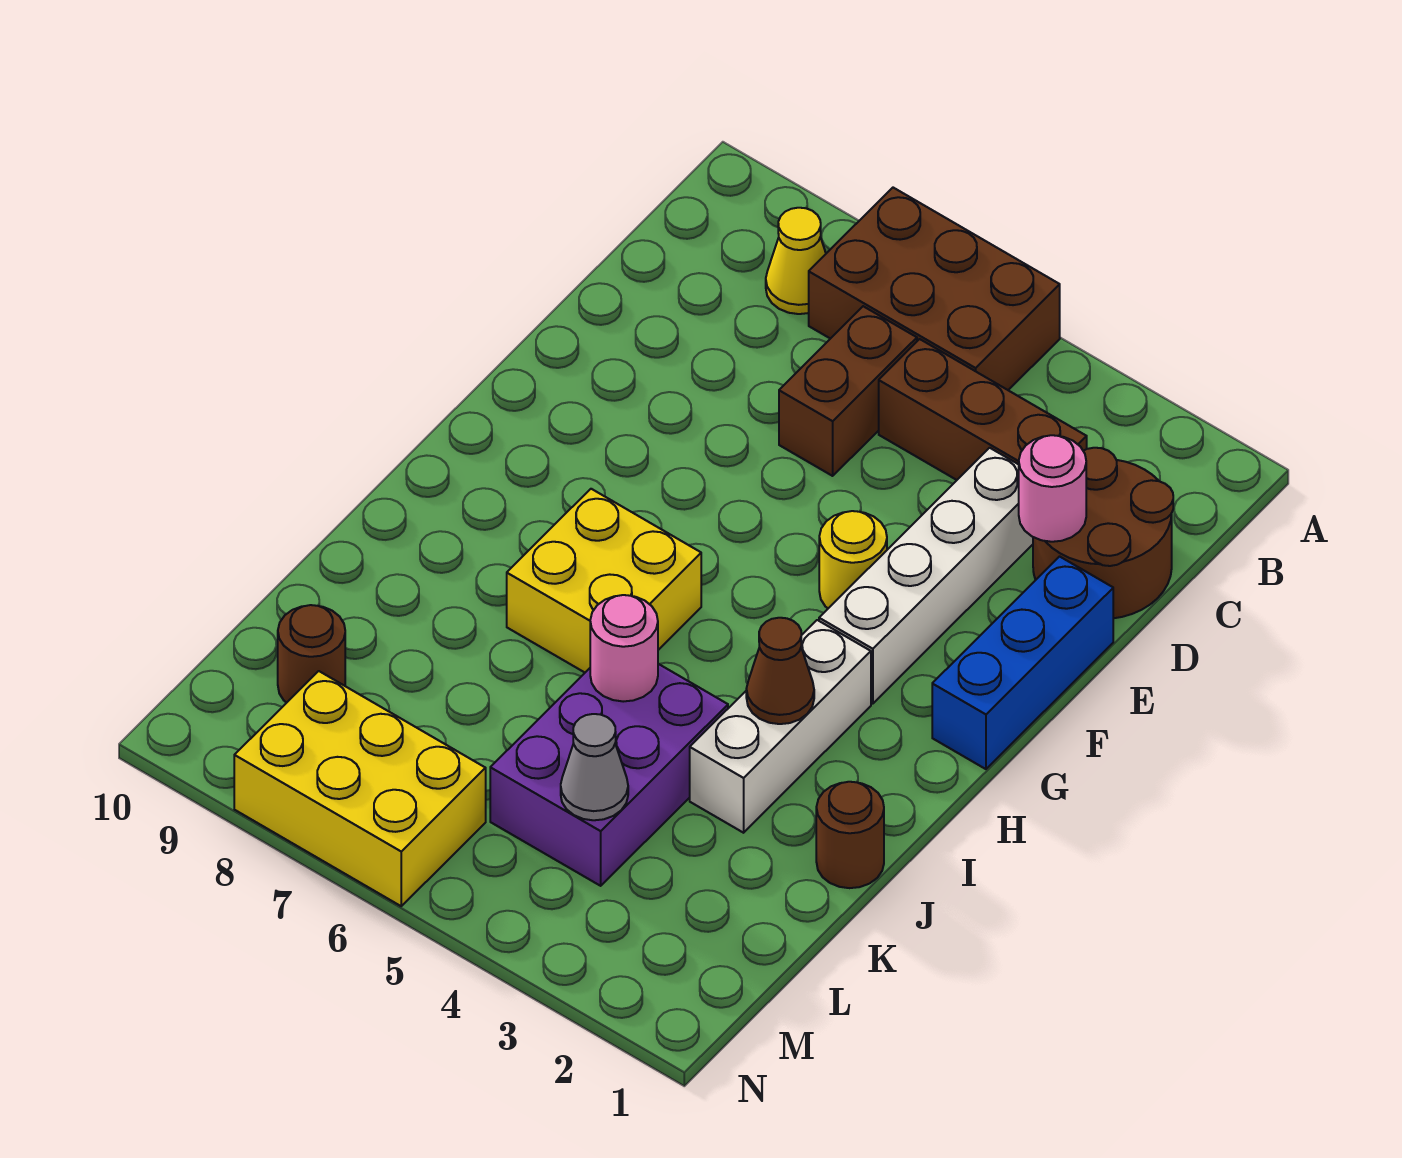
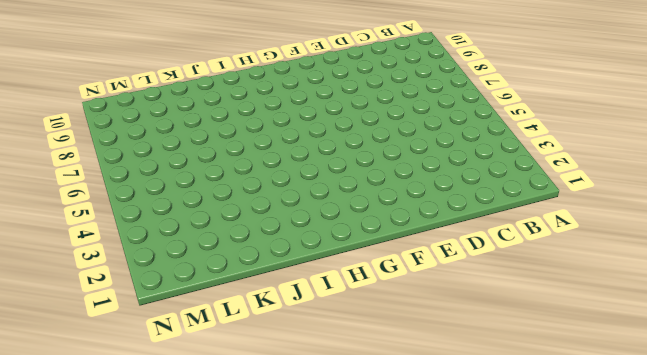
none -> brown brick A5:B7 level 1
none -> yellow cone B8 level 1
none -> brown round brick C1:D2 level 1

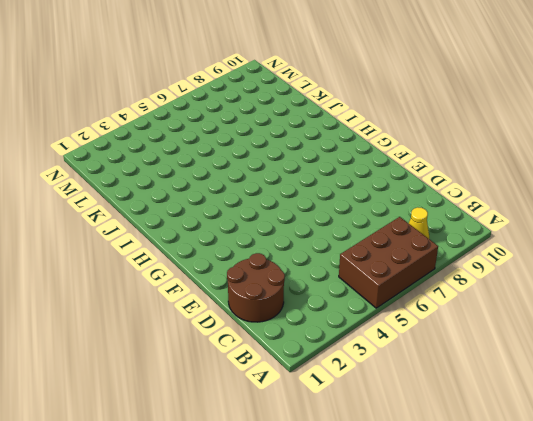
none -> brown brick C3:C5 level 1
none -> brown brick C6:D6 level 1
none -> white brick D3:G3 level 1

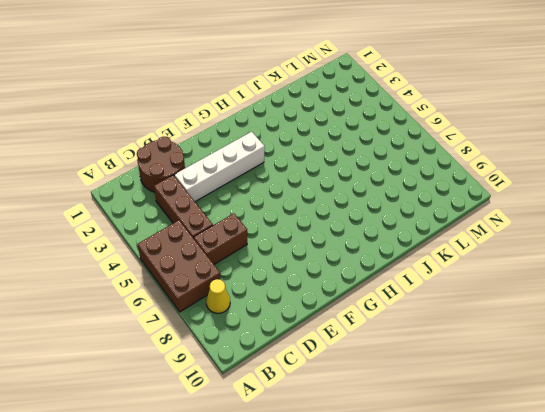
none -> blue brick E1:G1 level 1
none -> yellow round brick F4 level 1
none -> white brick H3:J3 level 1

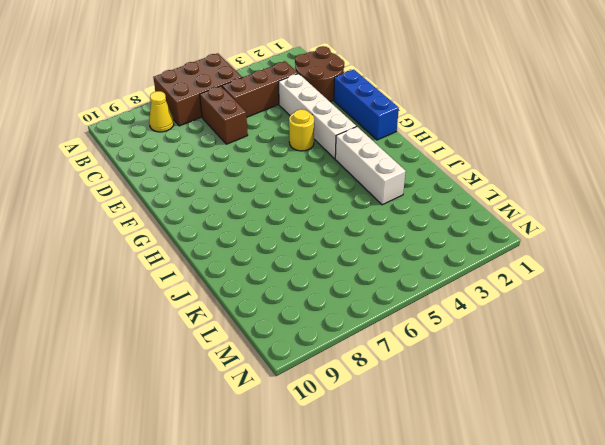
none -> yellow brick H6:I7 level 1
none -> brown round brick J1 level 1
none -> purple brick J4:L5 level 1

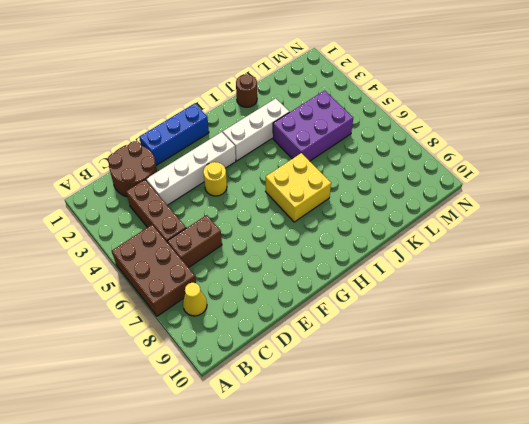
none -> brown round brick L9 level 1
none -> yellow brick M6:N8 level 1
none -> pink round brick D2 level 2

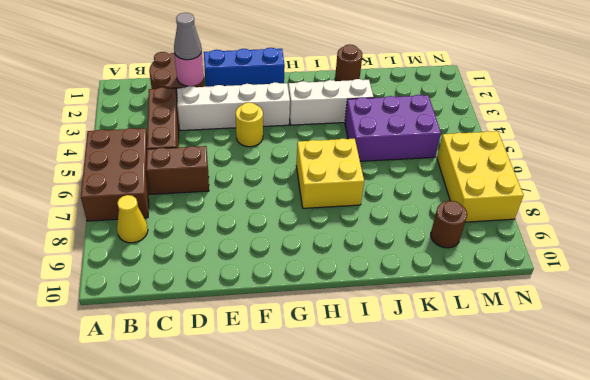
grey cone D2 level 3 -> grey cone L4 level 2
none -> brown cone I3 level 2
none -> pink round brick J5 level 2

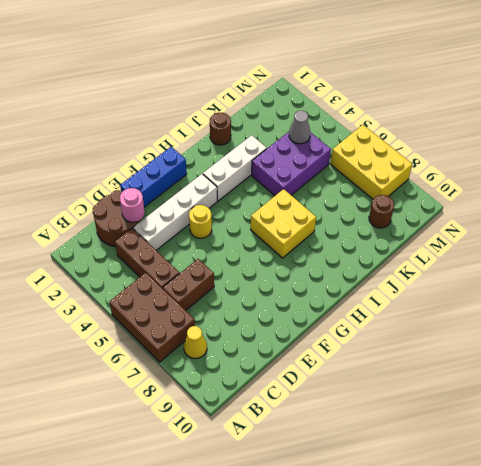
none -> brown cone I3 level 2
none -> pink round brick J5 level 2

